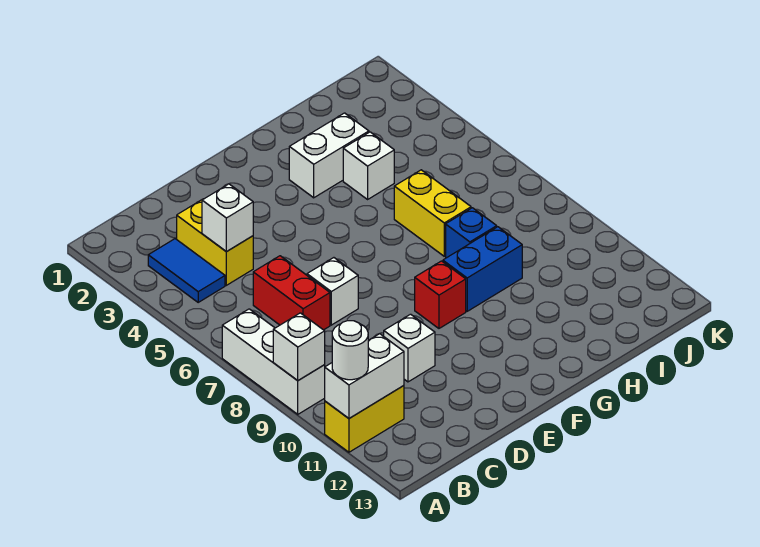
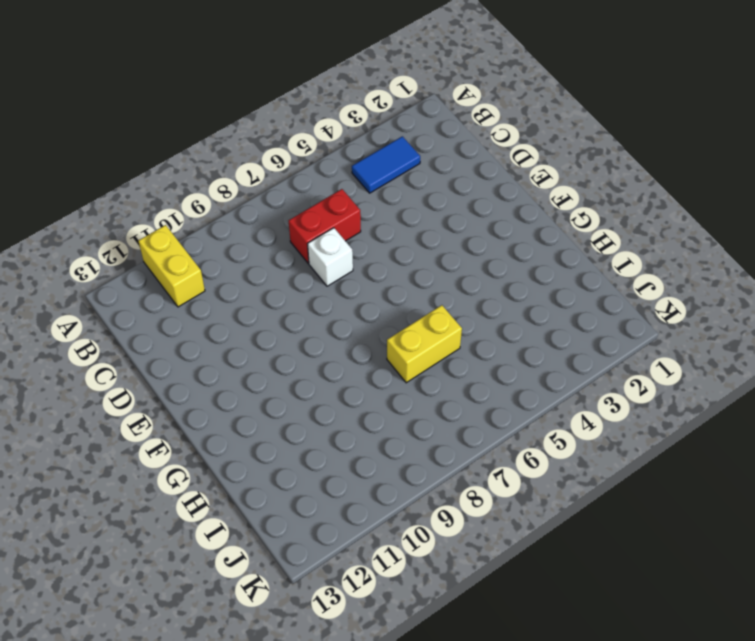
none -> white brick A7:A9 level 1
none -> yellow brick C3:C4 level 1
none -> white brick D10 level 1

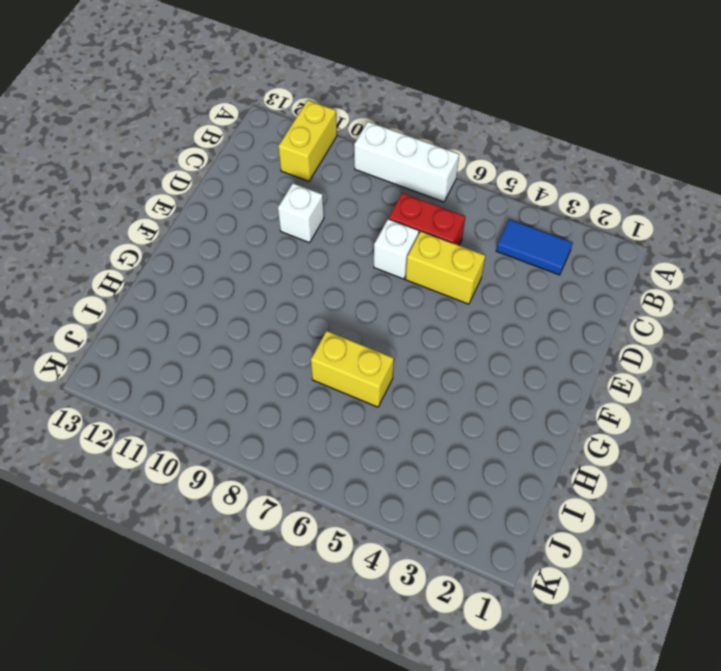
yellow brick D5:D6 level 1 -> yellow brick C3:C4 level 1
none -> red brick F9 level 1
none -> white brick G3:H3 level 1
none -> blue brick G9:H9 level 1

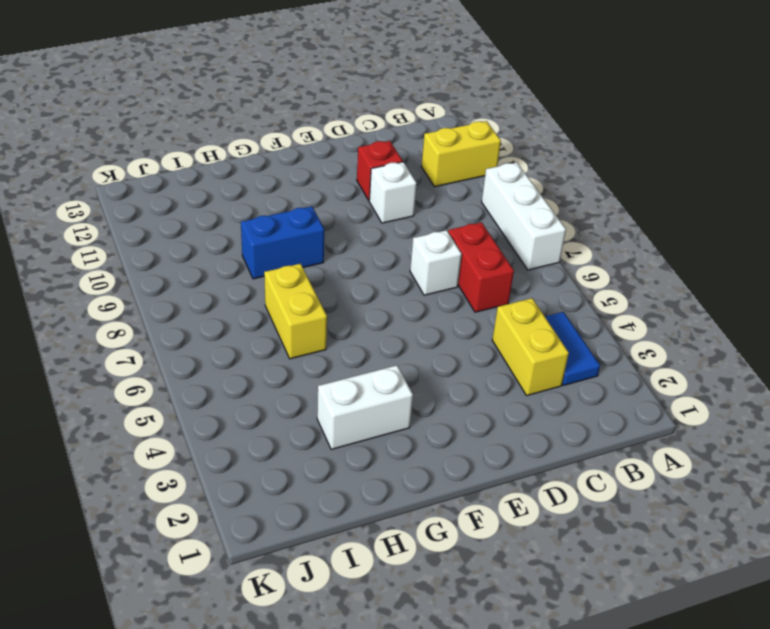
red brick D11 level 1 -> red brick F9 level 1
none -> white brick H4 level 1
none -> blue brick H8 level 1
none -> white brick A9 level 2

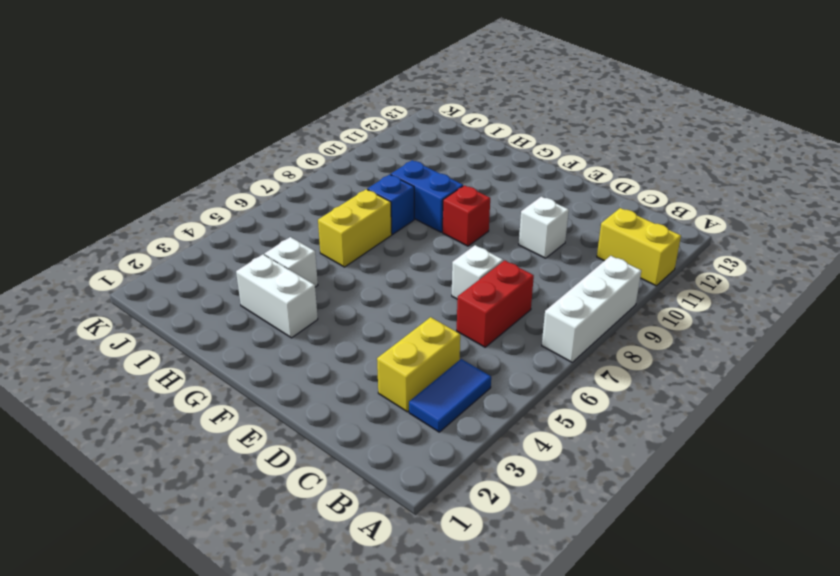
none -> white brick A9 level 2
none -> white brick A11:B11 level 2
none -> white brick C4 level 2

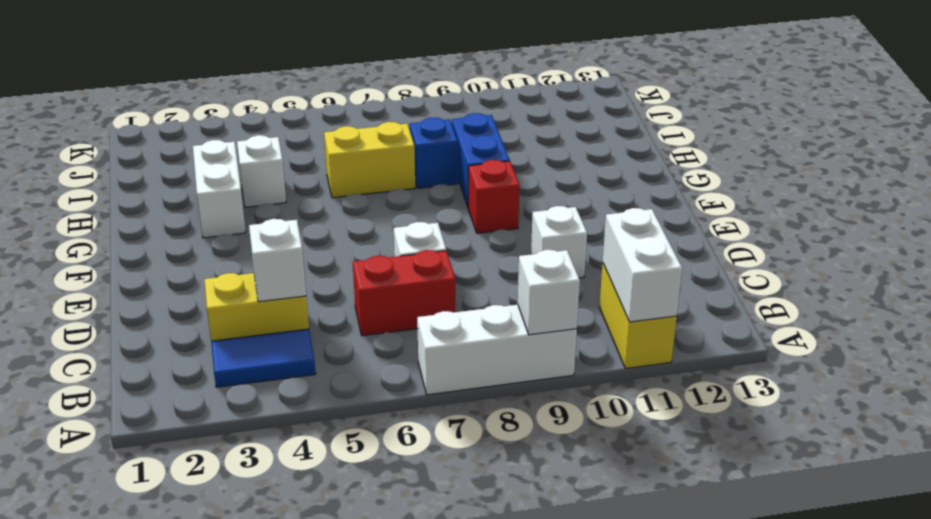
none -> white round brick A11 level 3

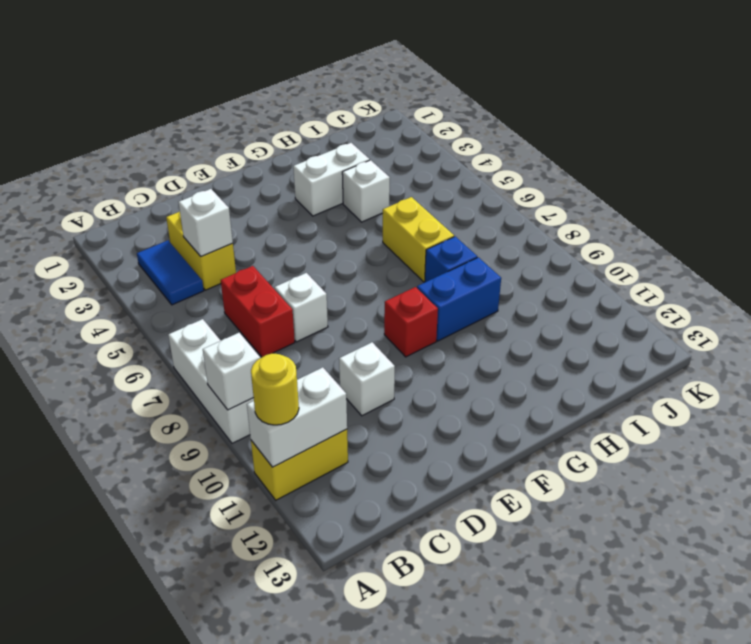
yellow round brick A11 level 3 -> white round brick A11 level 3

